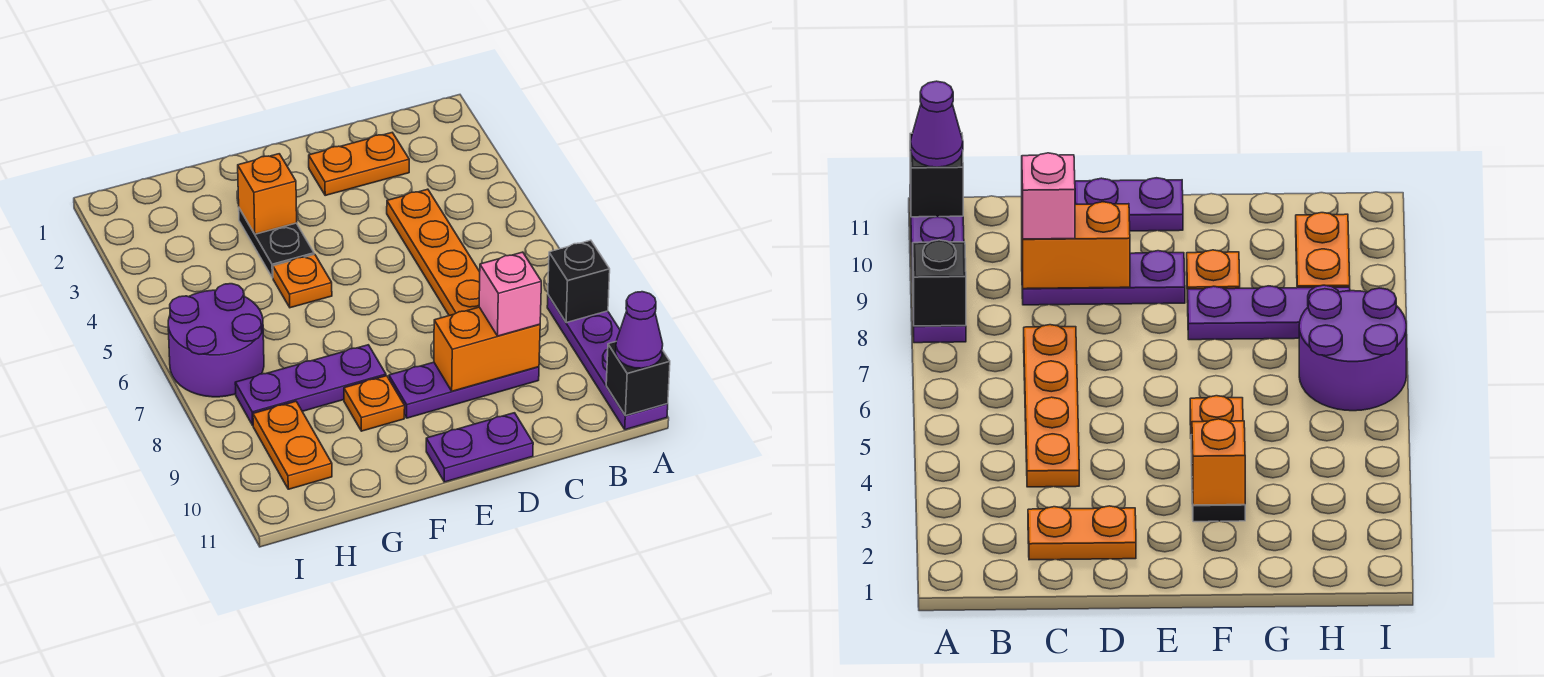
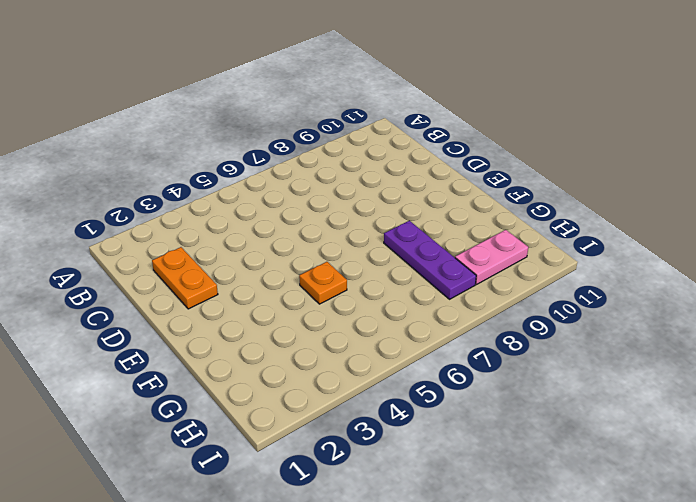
pink plate H9:H10 level 1 -> orange plate H9:H10 level 1
none -> purple plate A8:A11 level 1
none -> orange plate C4:C7 level 1
none -> purple plate C9:E9 level 1

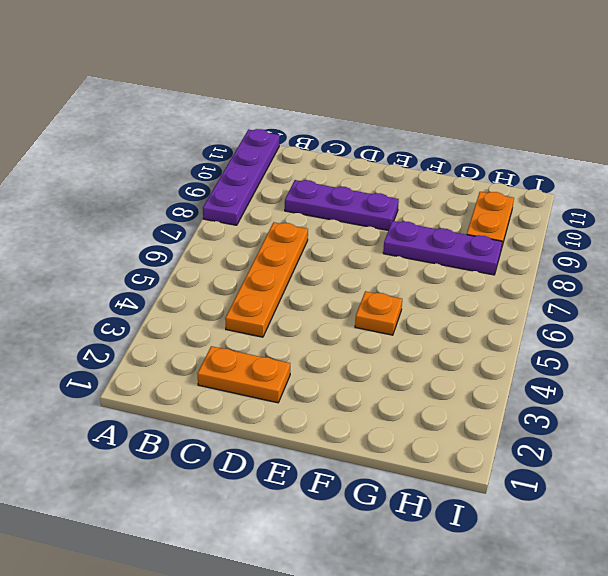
none -> purple plate D11:E11 level 1
none -> black plate F3:F4 level 1
none -> orange plate F9 level 1

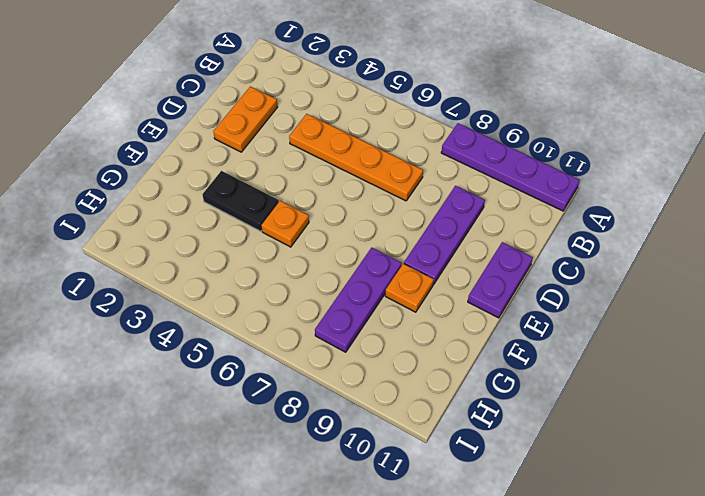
none -> purple round brick H6:I7 level 1
none -> orange plate H9:H10 level 1
none -> black brick A8 level 2

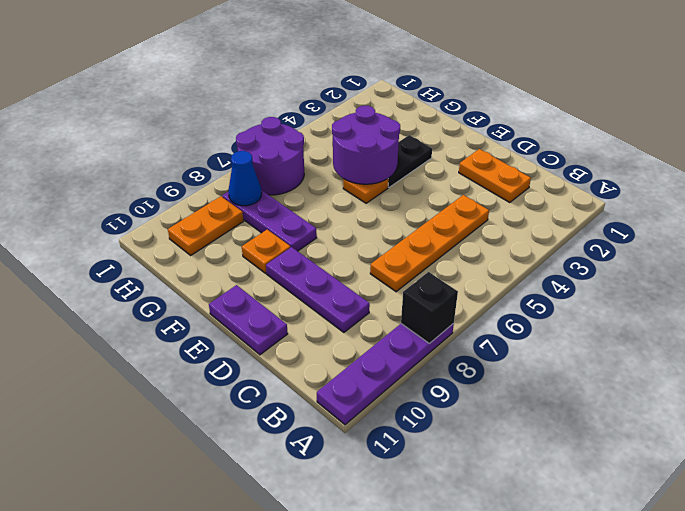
purple round brick F4:G5 level 2 -> none
blue cone H8 level 2 -> none
none -> black brick A11 level 2
none -> orange brick C9:D9 level 2
none -> orange brick F3 level 2

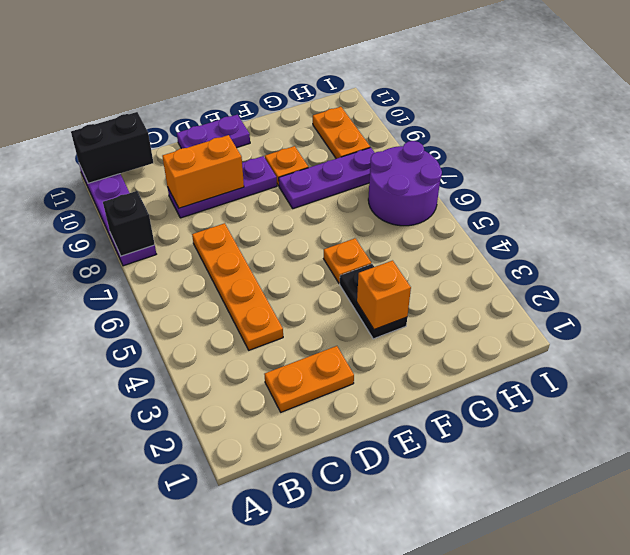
black brick A11:B11 level 2 -> black brick A11 level 2
none -> purple cone A11 level 3
none -> pink brick C9 level 3

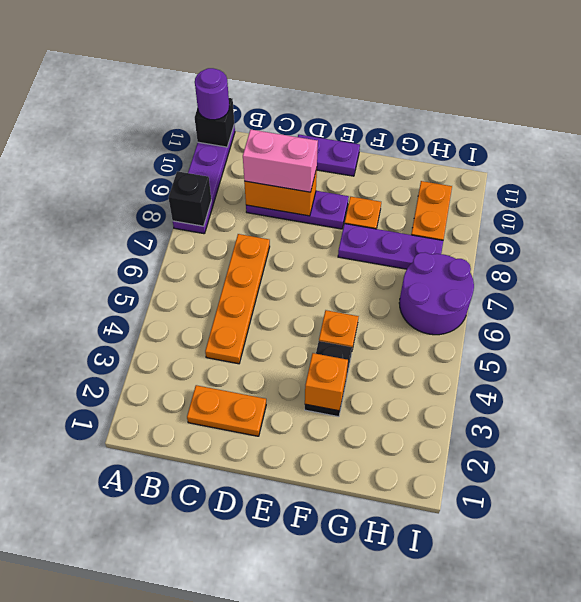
purple round brick A11 level 3 -> purple cone A11 level 3
pink brick C9:D9 level 3 -> pink brick C9 level 3

